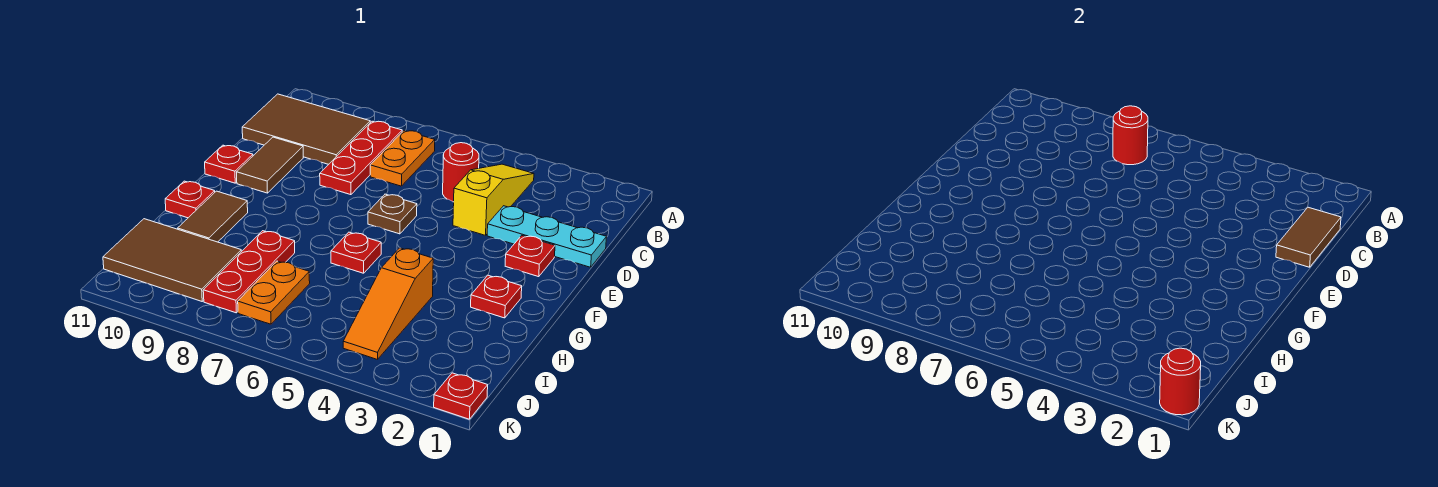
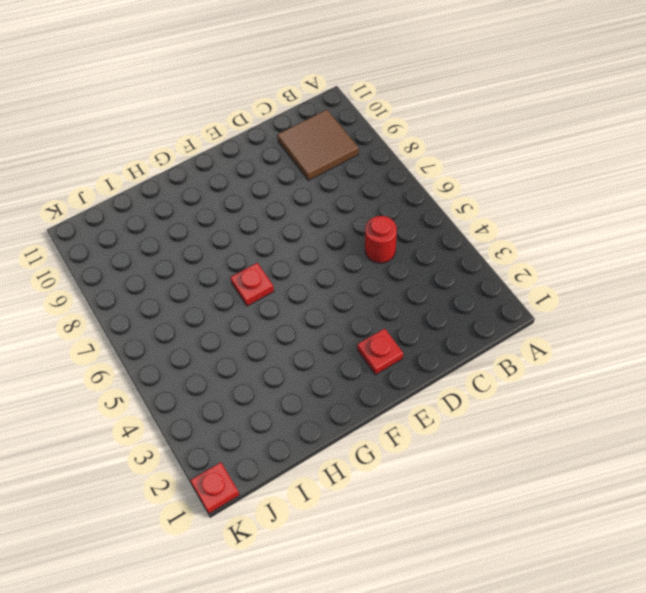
brown tile B9:C10 level 1 -> brown tile B9:C11 level 1
none -> yellow slope B4:D4 level 1 top D
none -> orange plate B7:C7 level 1
none -> red plate B8:D8 level 1

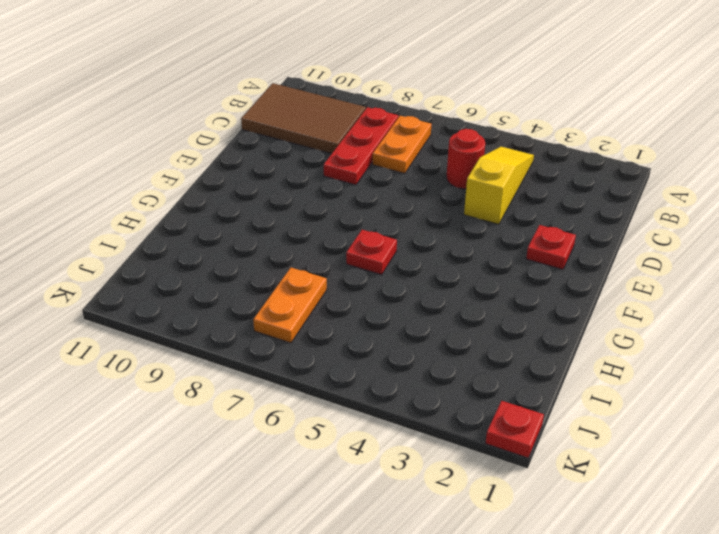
none -> cyan plate D1:D3 level 1
none -> brown tile D10:E10 level 1
none -> brown plate E6 level 1

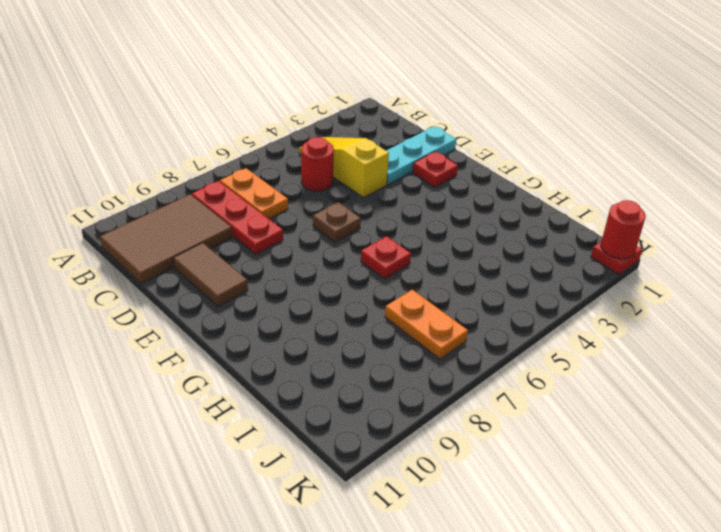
none -> red plate E11 level 1
none -> red plate G2 level 1
none -> brown tile G10:H10 level 1

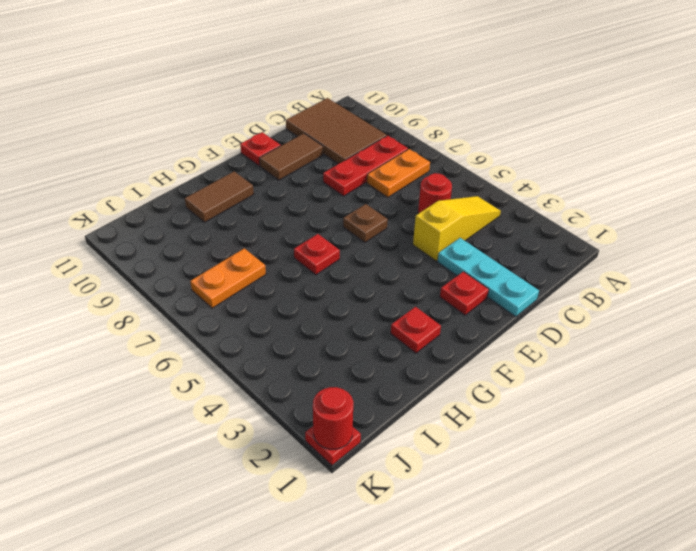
none -> red plate G11 level 1
none -> orange slope H4:J4 level 1 top H
none -> red plate H8:J8 level 1

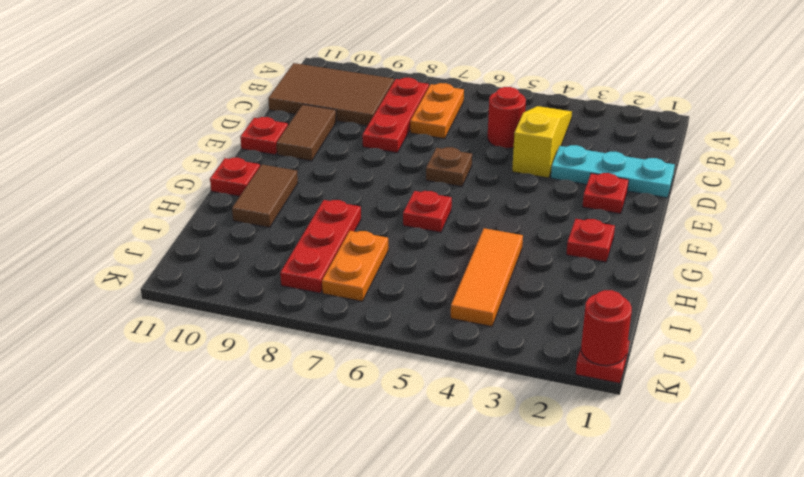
orange tile H4:J4 level 1 -> orange slope H4:J4 level 1 top H
none -> brown tile I9:J11 level 1
none -> red round brick B7 level 2
none -> brown tile C1:D1 level 2

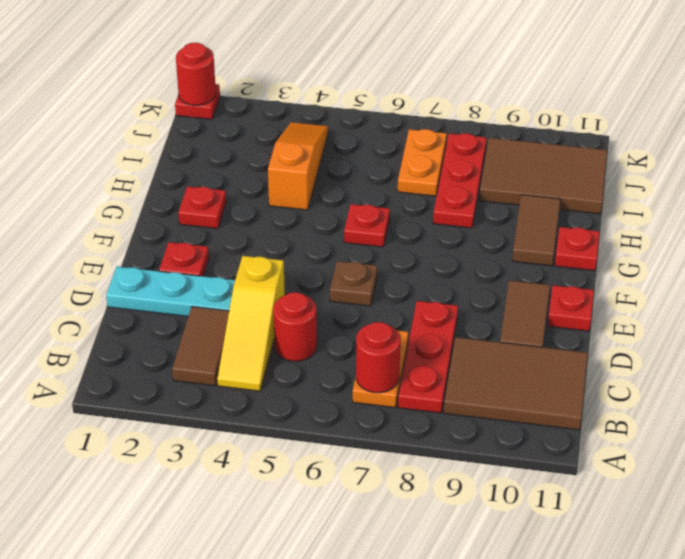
brown tile B3:C3 level 1 -> brown tile C1:D1 level 2

